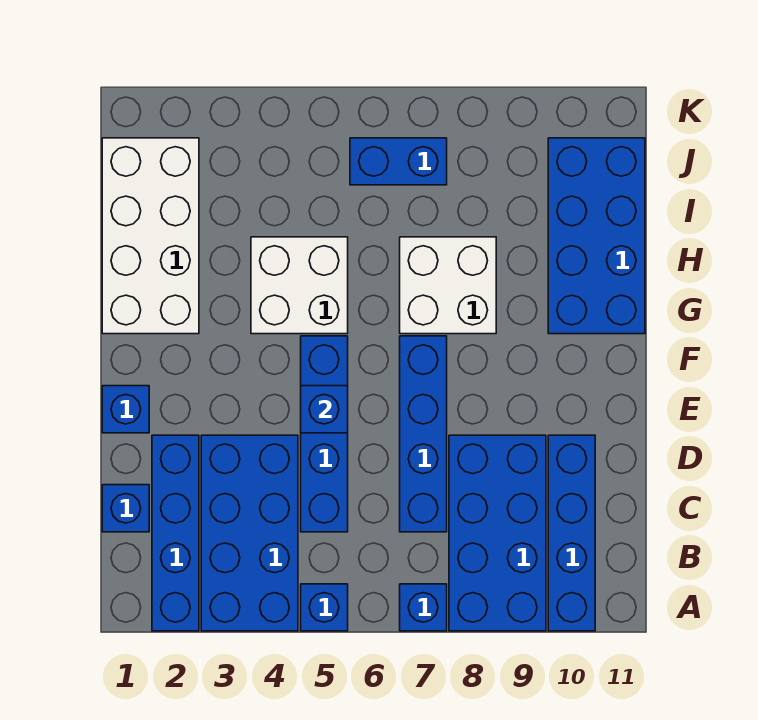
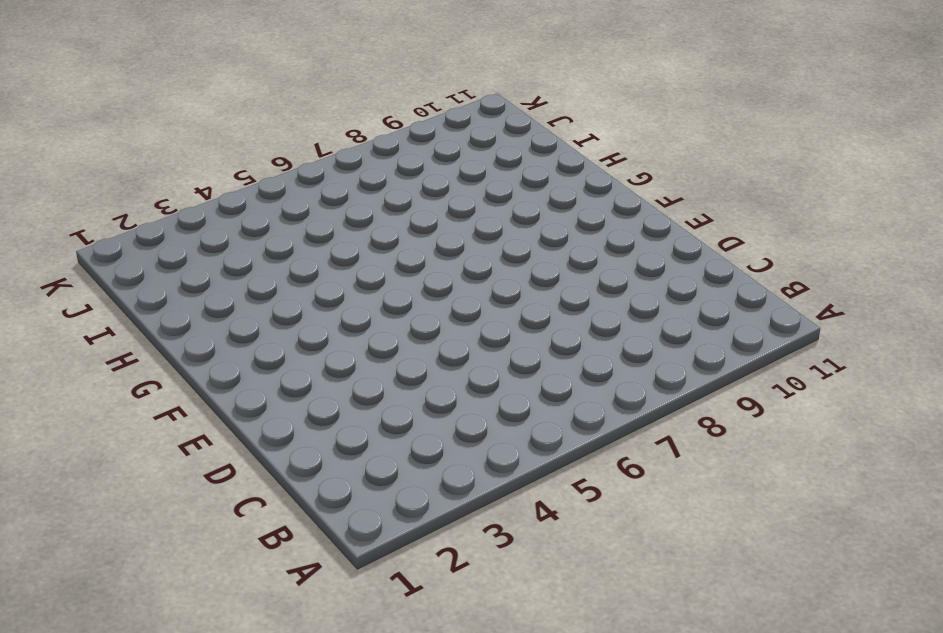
none -> blue brick A2:D2 level 1
none -> blue brick A3:D4 level 1
none -> blue brick A5 level 1

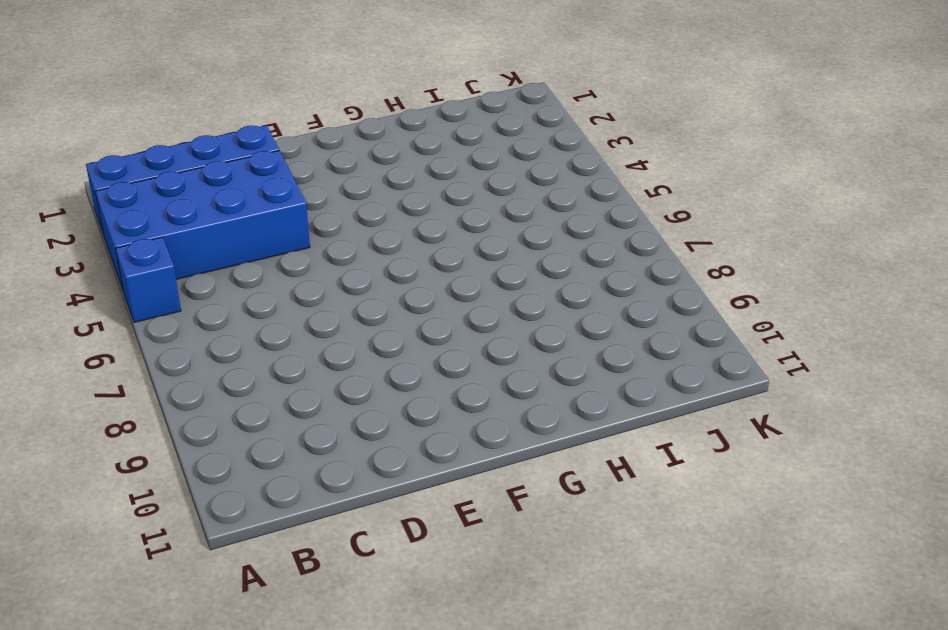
none -> blue brick A7 level 1
none -> blue brick A8:D9 level 1
none -> blue brick A10:D10 level 1

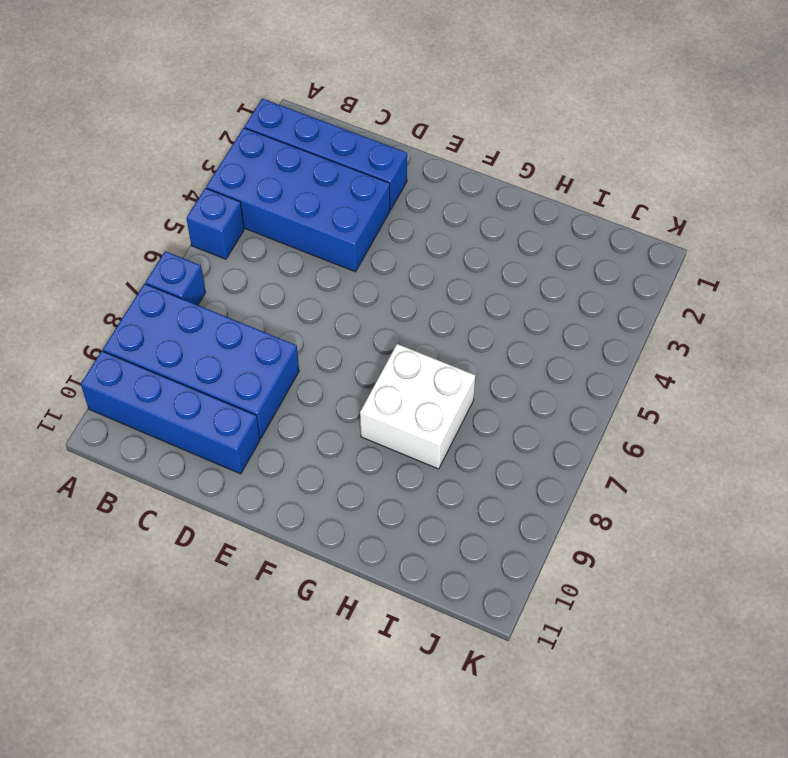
none -> blue brick C1 level 1
none -> blue brick C5:F5 level 1
none -> blue brick C7:F7 level 1

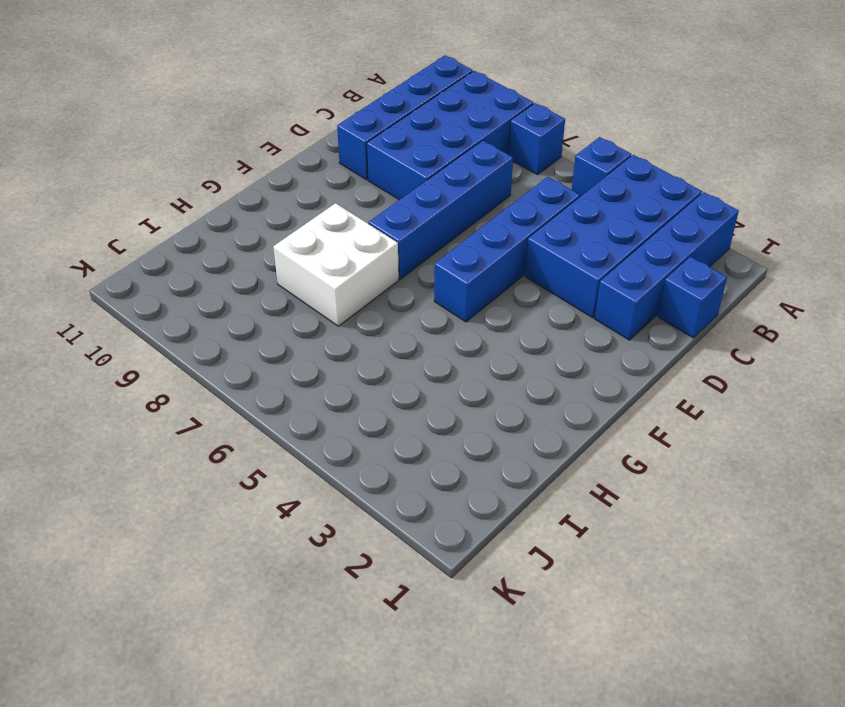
none -> blue brick E1 level 1
none -> white brick G1:J2 level 1
none -> white brick G4:H5 level 1

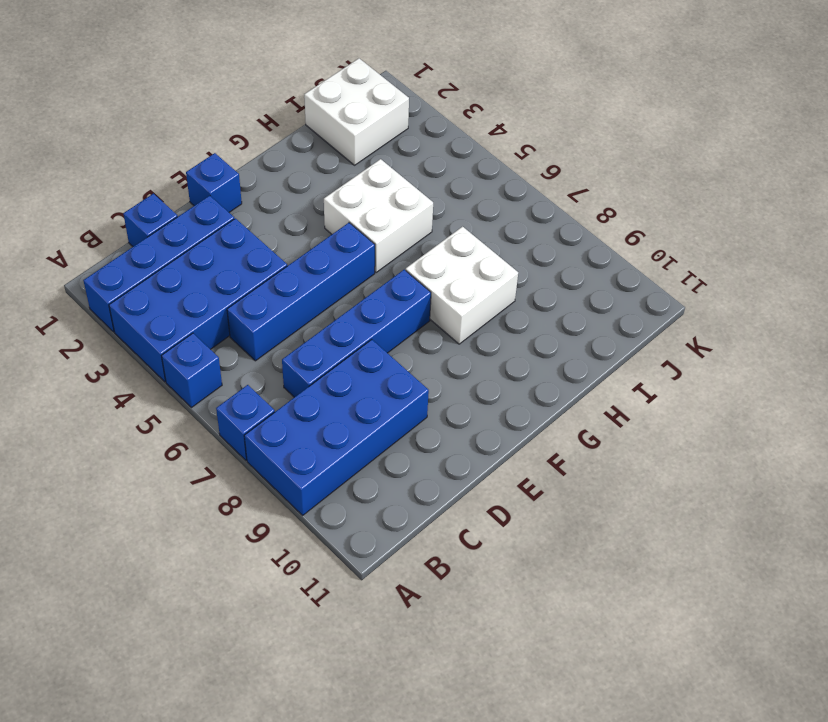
white brick I1:J2 level 1 -> white brick G1:J2 level 1
none -> blue brick A10:D10 level 1
none -> blue brick G10:J11 level 1
none -> blue brick J6:J7 level 1

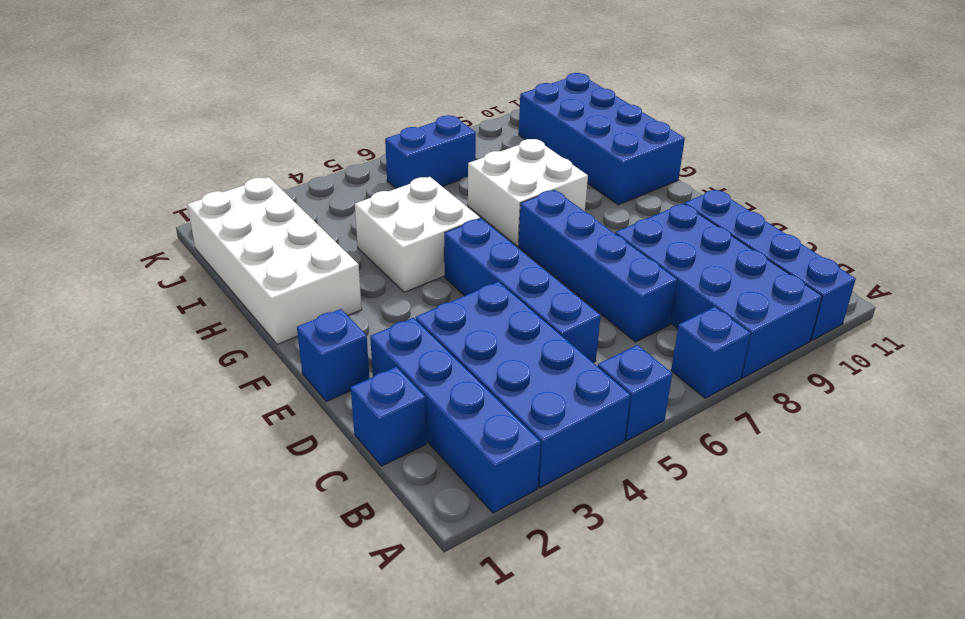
none -> blue brick E5 level 2

